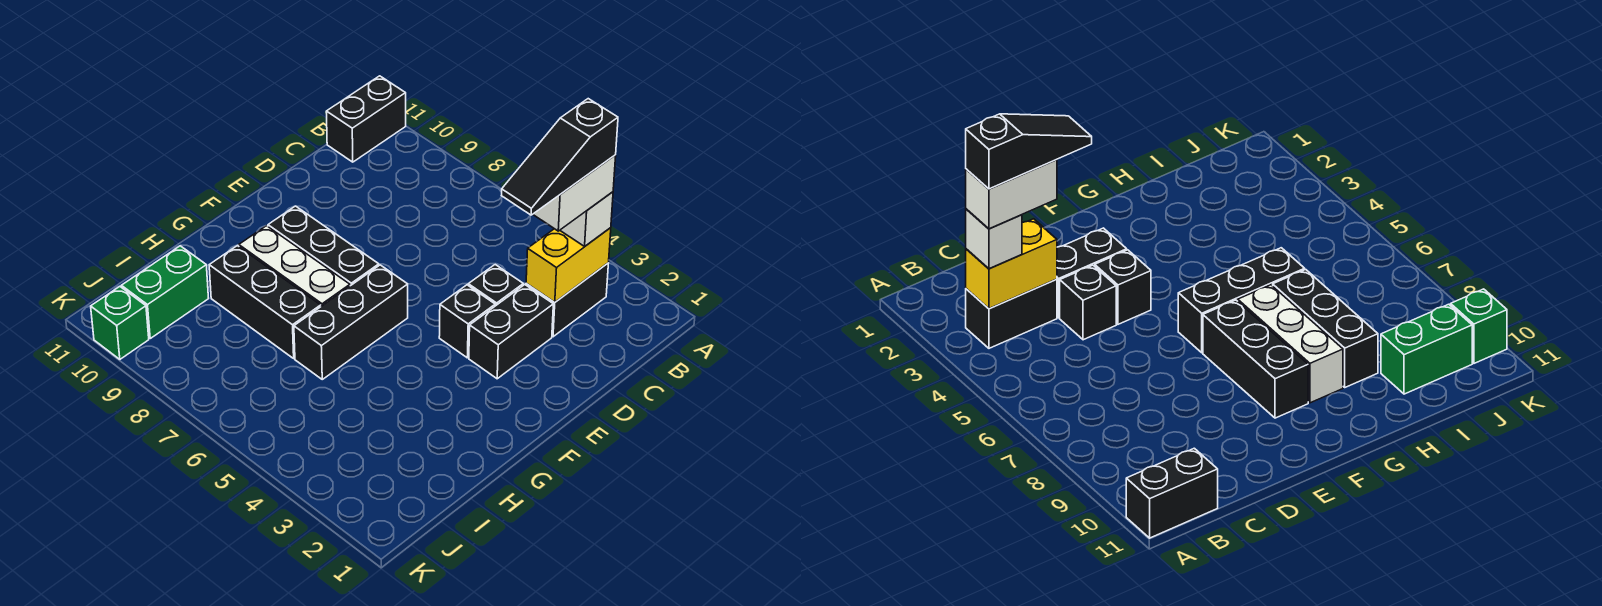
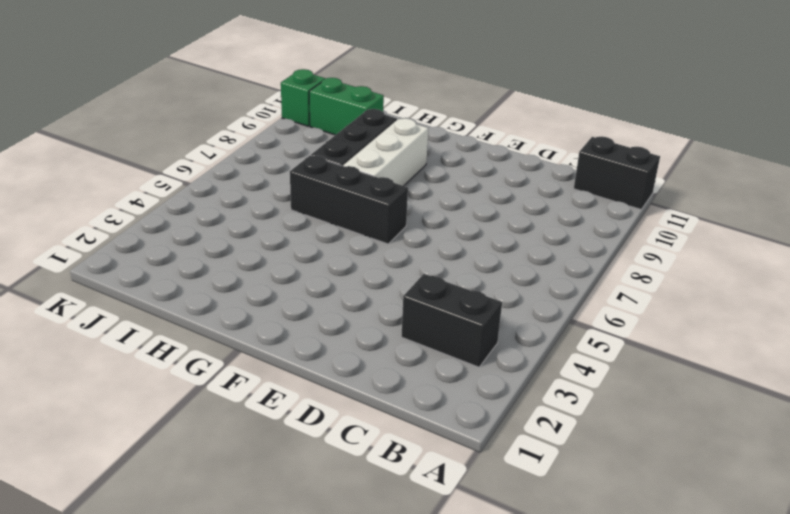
none -> black brick D3:E3 level 1
none -> black brick D4 level 1
none -> black brick E4 level 1

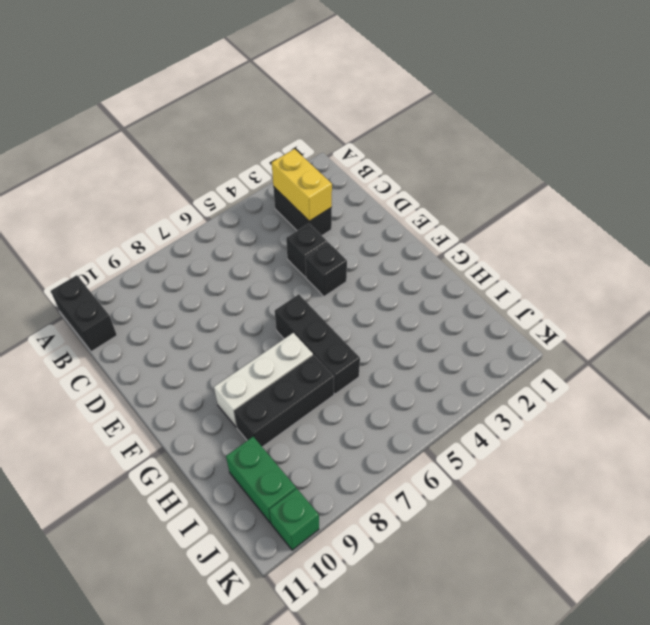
none -> black brick D3:E3 level 1
none -> black brick F7:F9 level 1
none -> white brick B3 level 3

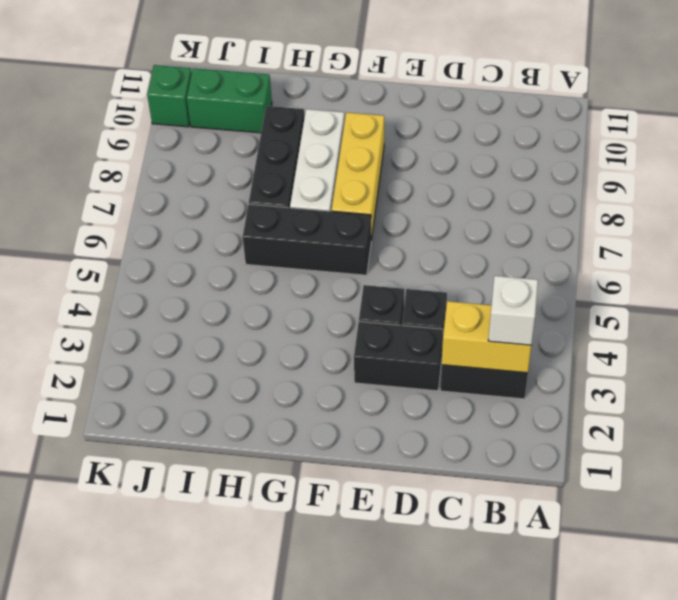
yellow brick F7:F9 level 1 -> black brick F7:F9 level 1
none -> black brick A11:B11 level 1
none -> white brick B3:C3 level 4
none -> black slope B3:D3 level 5 top B

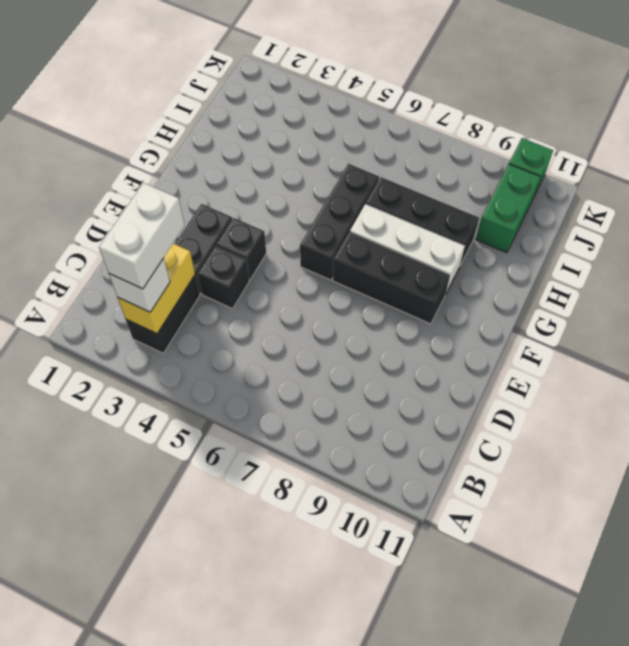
none -> black brick A11:B11 level 1
none -> black slope B3:D3 level 5 top B

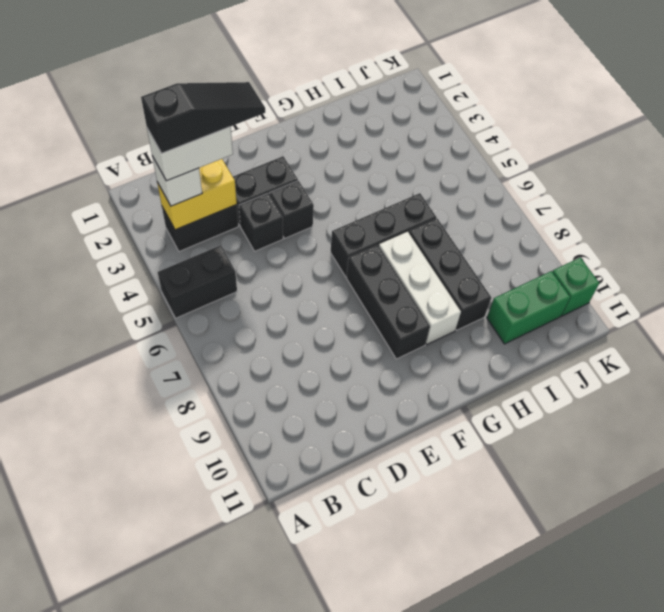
black brick A5:B5 level 1 -> black brick A11:B11 level 1

